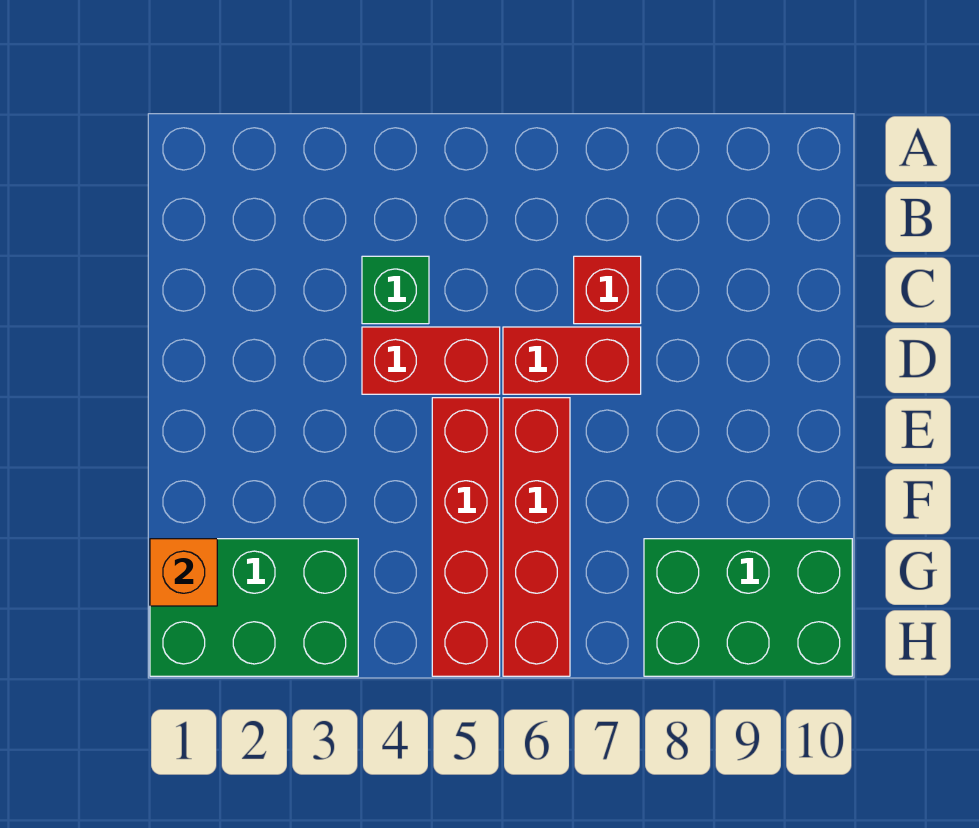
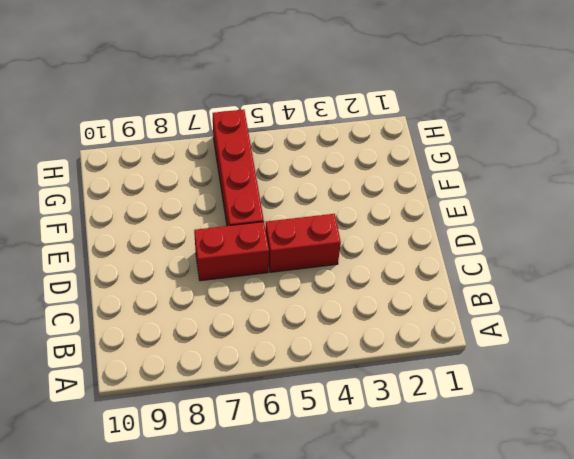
none -> green brick C4 level 1
none -> red brick C7 level 1

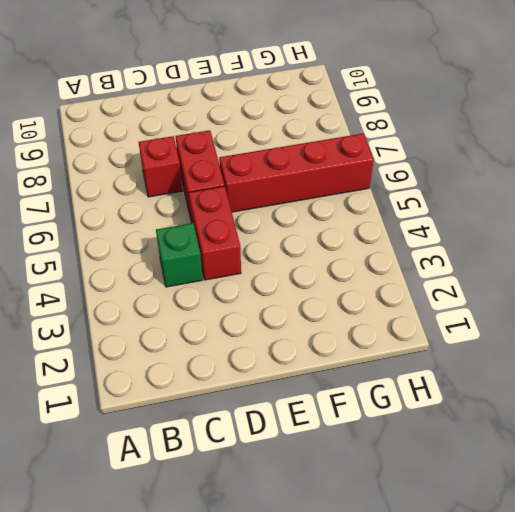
none -> red brick E5:H5 level 1
none -> green brick G1:H3 level 1

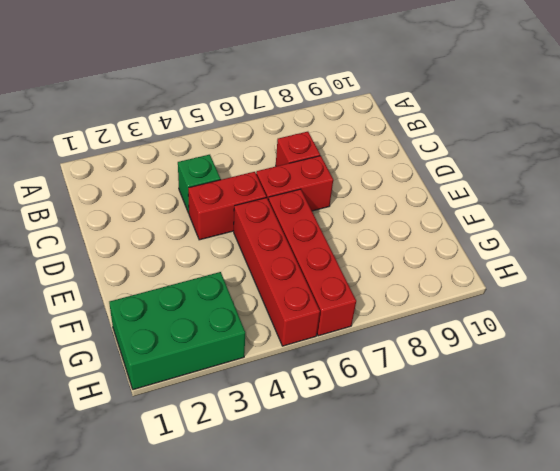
none -> green brick G8:H10 level 1
none -> orange brick G1 level 2

